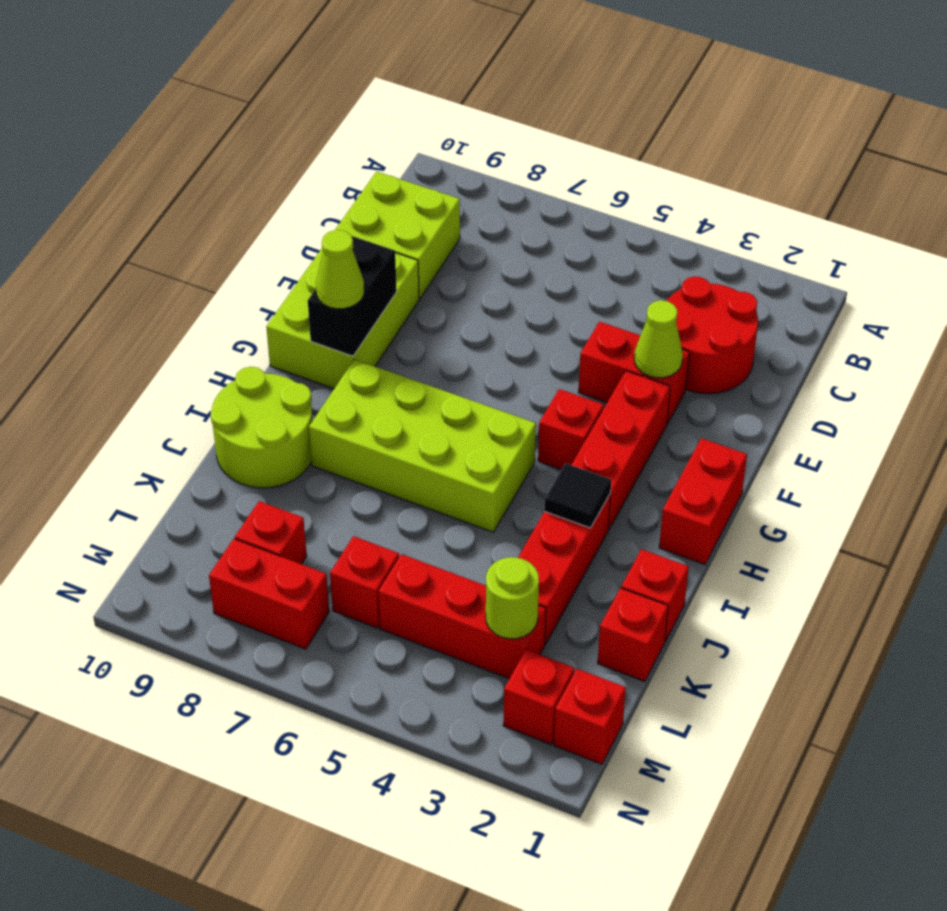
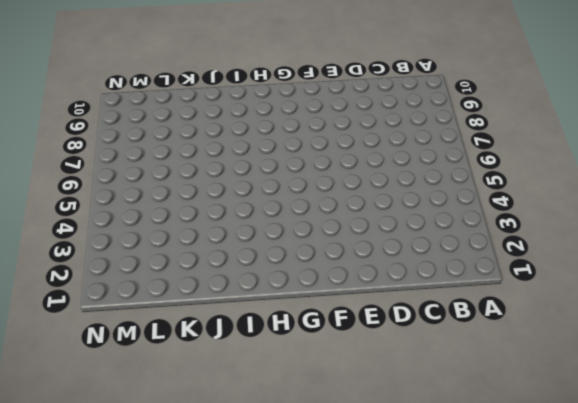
none -> red round brick C2:D3 level 1
none -> lime brick C9:D10 level 1
none -> red brick E3:E4 level 1

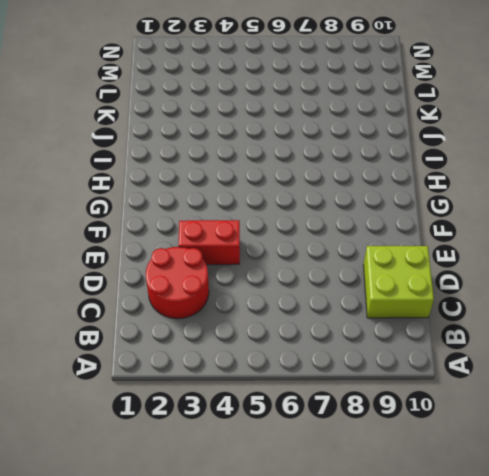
none -> lime brick E9:G10 level 1
none -> red brick F3:H3 level 1
none -> red brick G1:H1 level 1

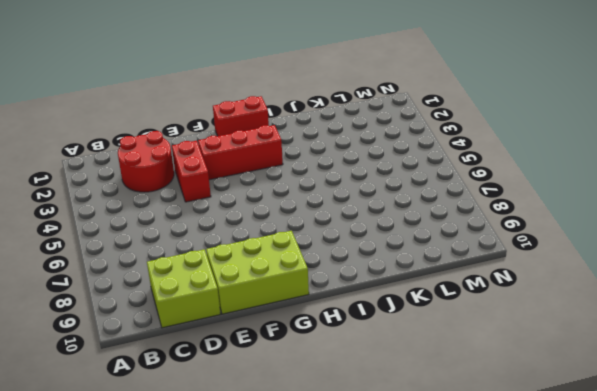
none -> red brick G4 level 1
none -> lime brick H5:I8 level 1
none -> red brick I3:K3 level 1

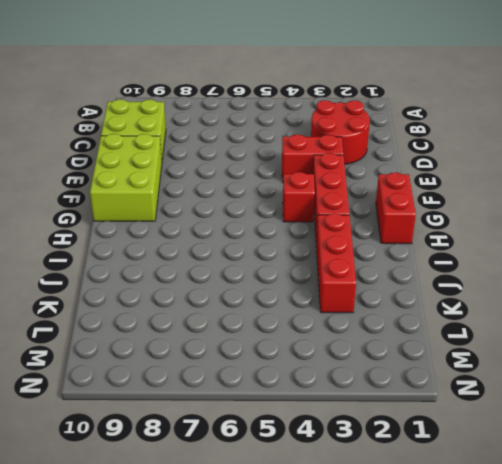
none -> lime brick H5:I8 level 1
none -> lime round brick I9:J10 level 1
none -> red brick J1 level 1

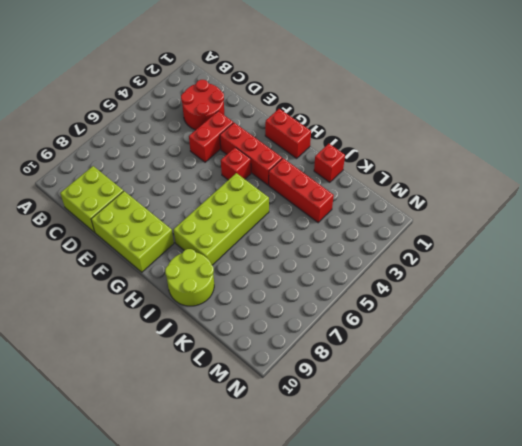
none -> red brick K1 level 1
none -> red brick L3:L5 level 1
none -> red brick L6 level 1

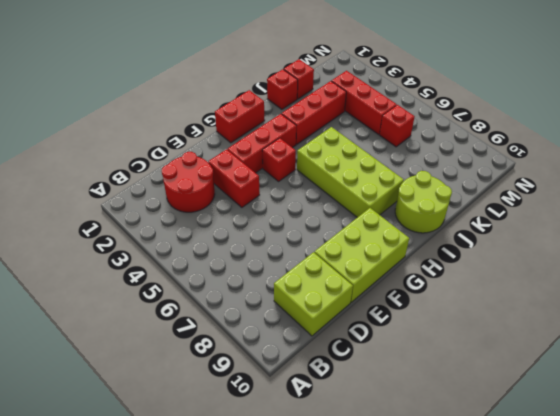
none -> red brick L8 level 1
none -> red brick M1 level 1
none -> red brick M2 level 1

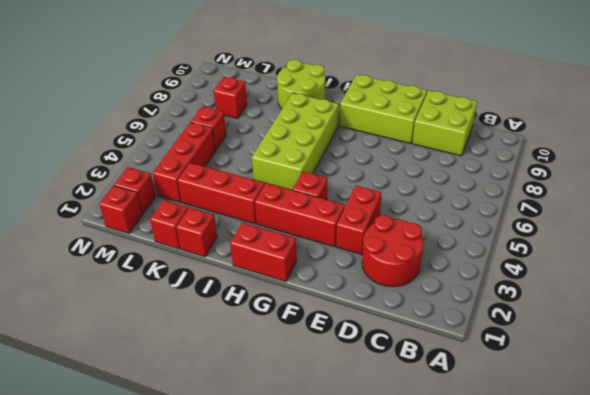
none -> red brick M7:M8 level 1
none -> lime cone E3 level 2
none -> black brick F9:G9 level 2

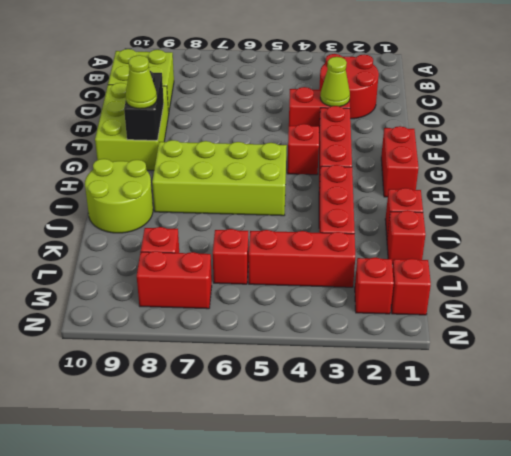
none -> black tile I3 level 2
none -> lime round brick L3 level 2

